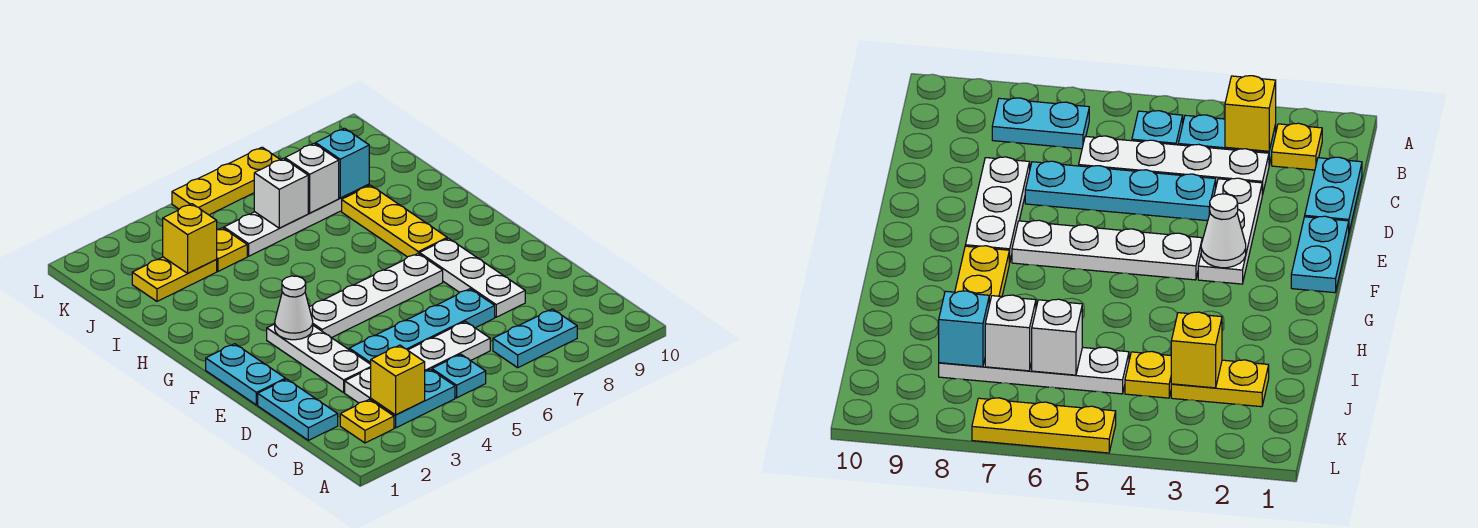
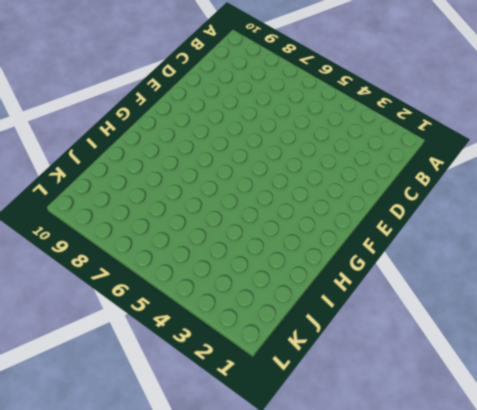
none -> yellow plate B2 level 1
none -> cyan plate B3:B4 level 1
none -> cyan plate B5 level 1

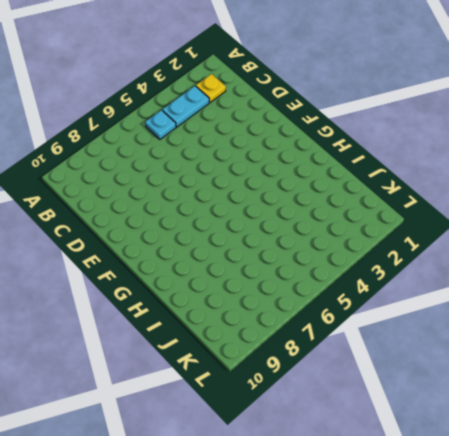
none -> cyan plate B7:B8 level 1
none -> cyan plate C1:D1 level 1
none -> white plate C3:C6 level 1

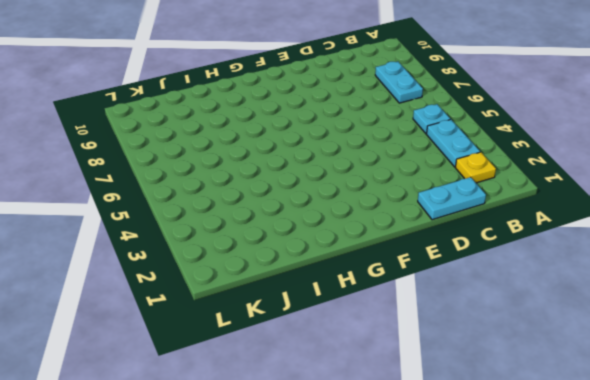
none -> white plate C3:C6 level 1
none -> white plate D3:F3 level 1
none -> cyan plate D4:D7 level 1

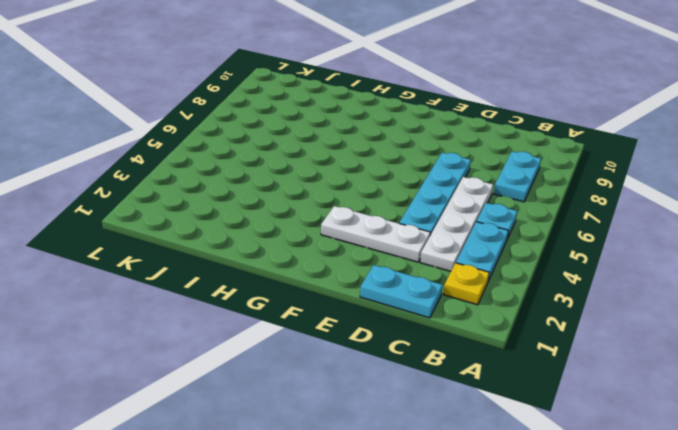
none -> white plate D8:F8 level 1
none -> cyan plate E1:F1 level 1
none -> white plate F4:F7 level 1

